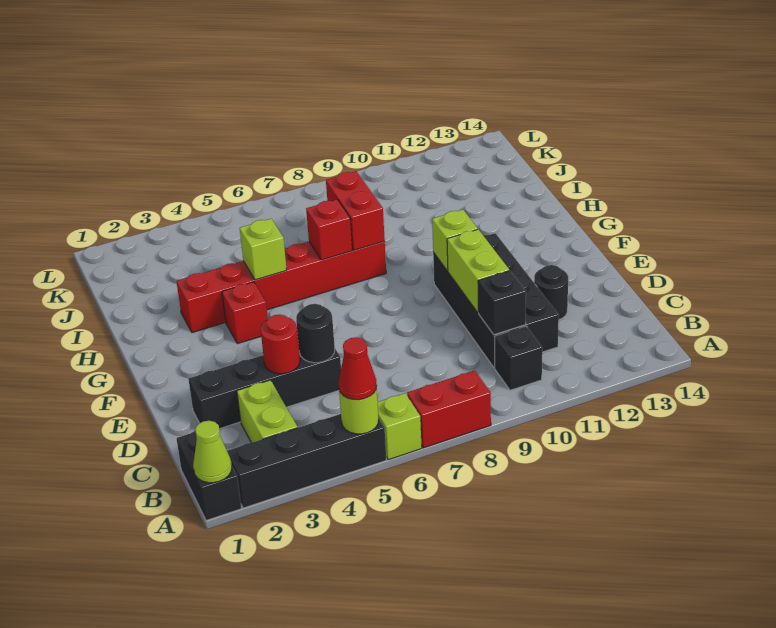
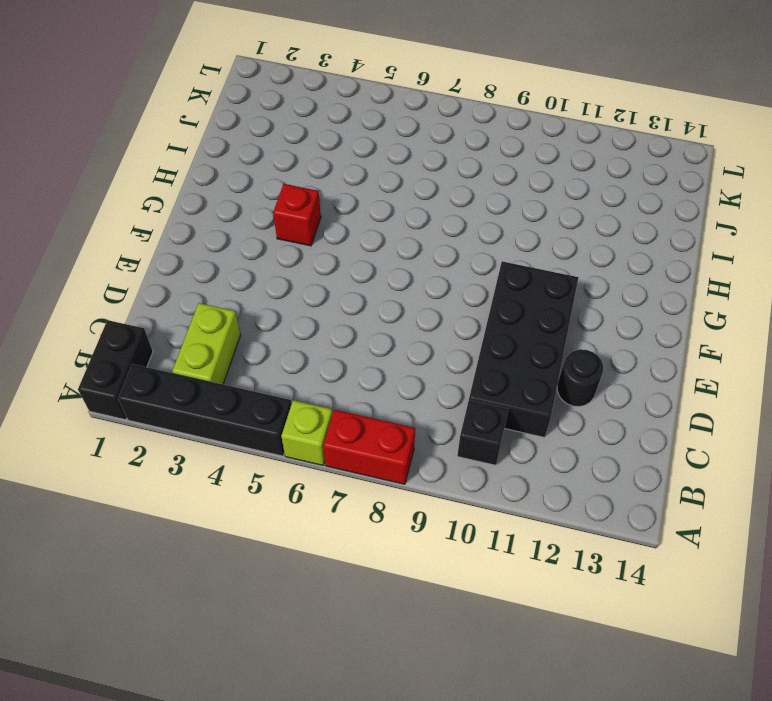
none -> black brick D2:D5 level 1
none -> red brick H3:H8 level 1
none -> lime cone A1 level 2

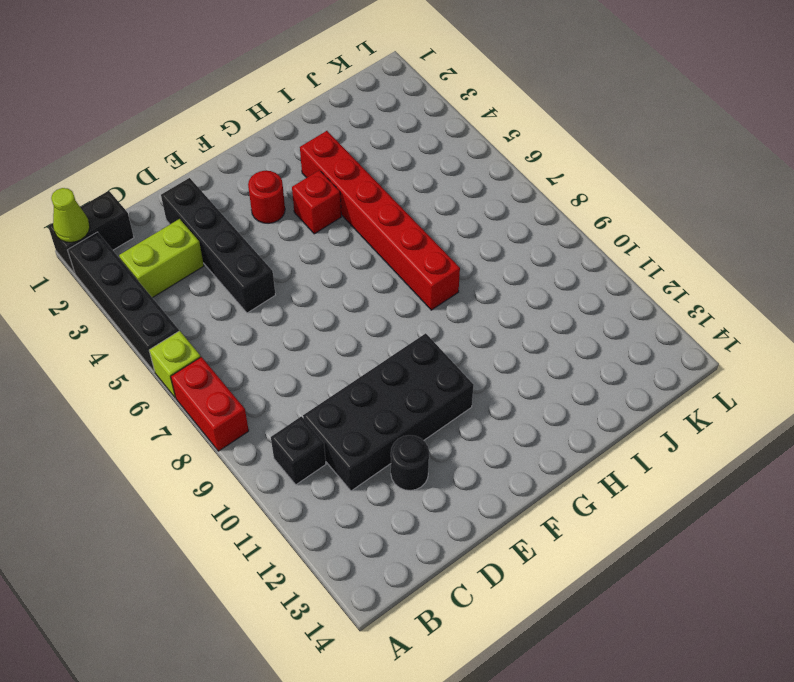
red round brick F3 level 1 -> red round brick D4 level 2
none -> lime round brick A5 level 2
none -> black brick C10 level 2
none -> black round brick D5 level 2

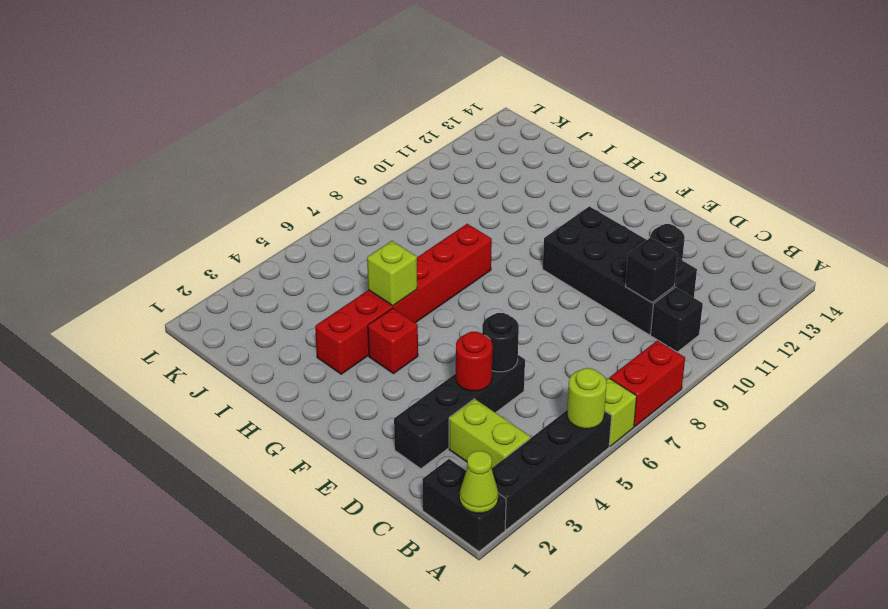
none -> lime brick D10:E10 level 2
none -> lime brick F10 level 2
none -> red brick H7 level 2

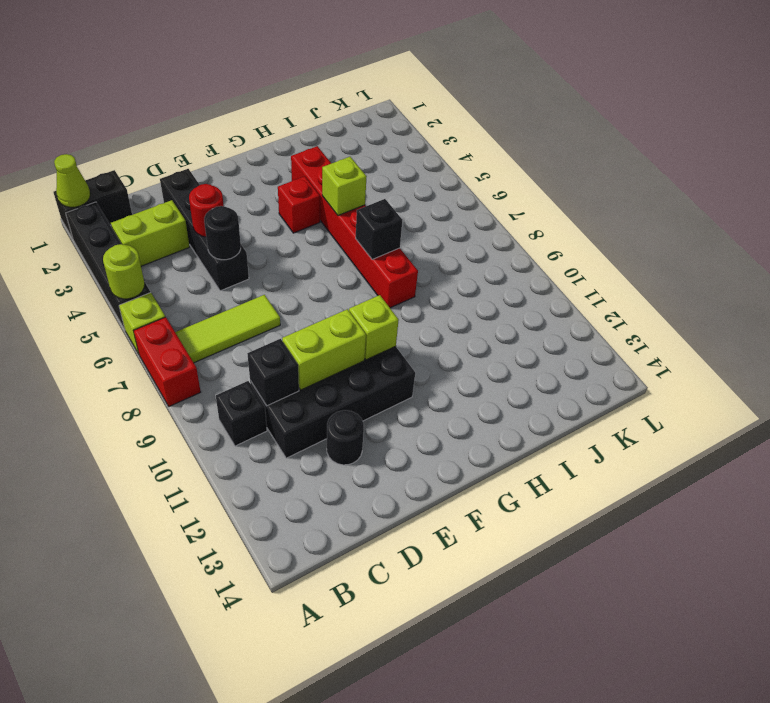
lime tile B7:D7 level 1 -> none
black brick H7 level 2 -> red brick H7 level 2
none -> red brick H8:I8 level 2
none -> red cone A5 level 3

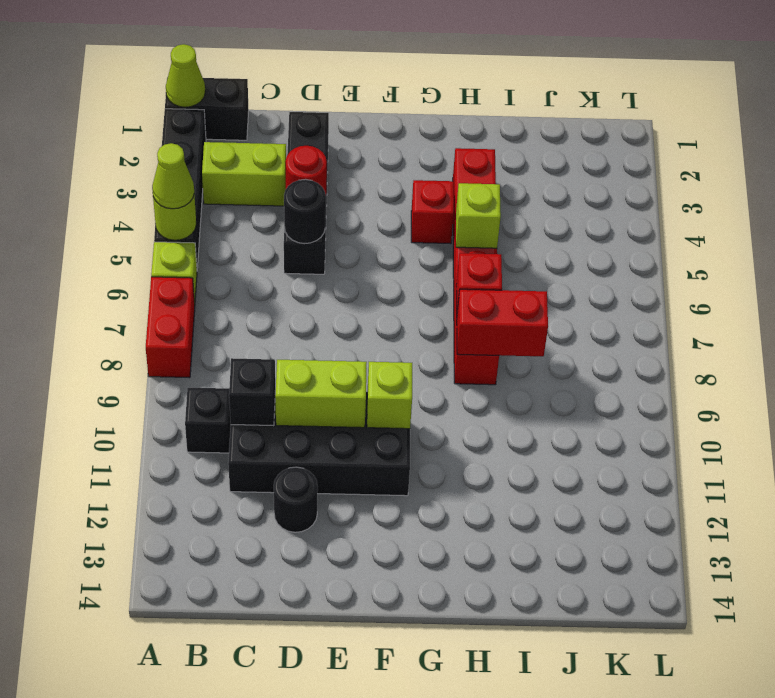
lime cone A5 level 3 -> red cone A5 level 3

